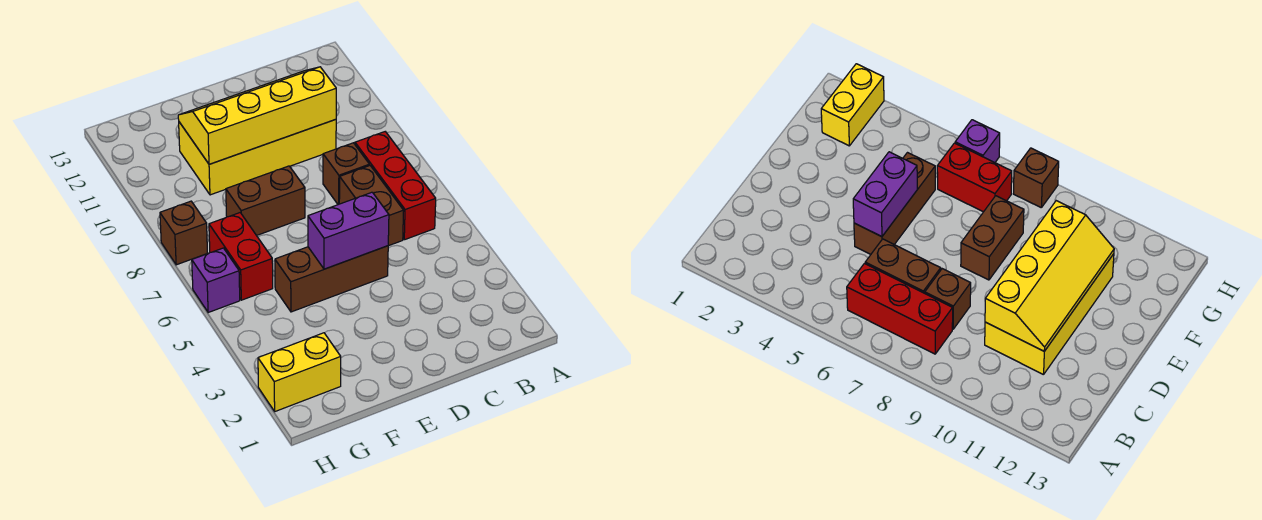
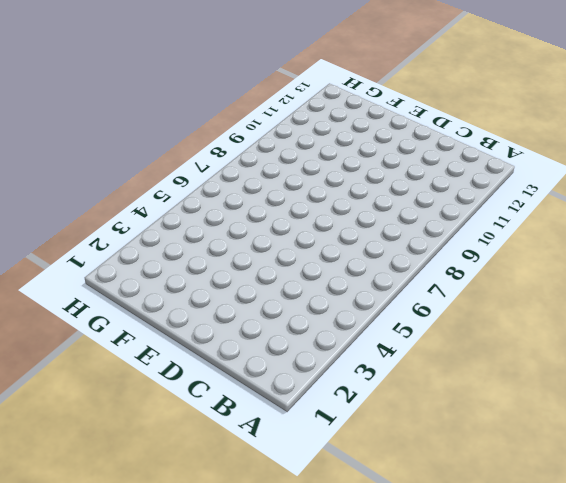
none -> red brick B6:B8 level 1
none -> brown brick C6:C7 level 1
none -> brown brick C8 level 1

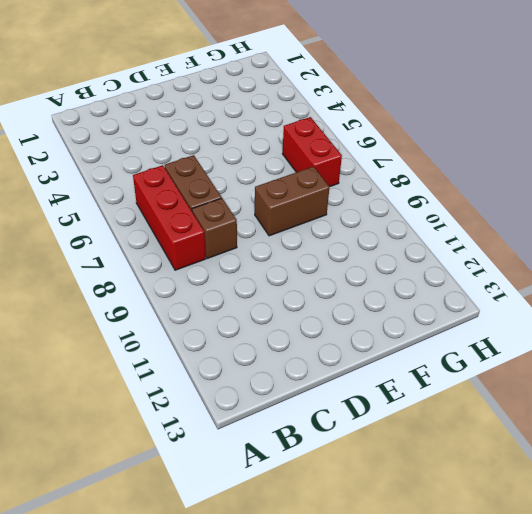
none -> yellow brick C10:F11 level 1
none -> brown brick D5:F5 level 1
none -> yellow brick G2:H2 level 1

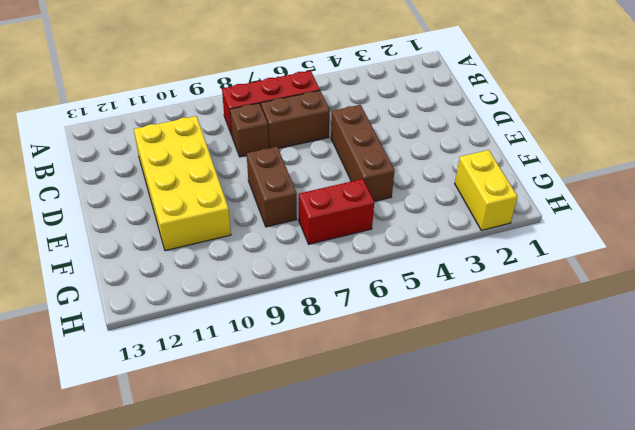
none -> purple brick H6 level 1
none -> brown brick H8 level 1
none -> yellow slope C10:F11 level 2 top 10

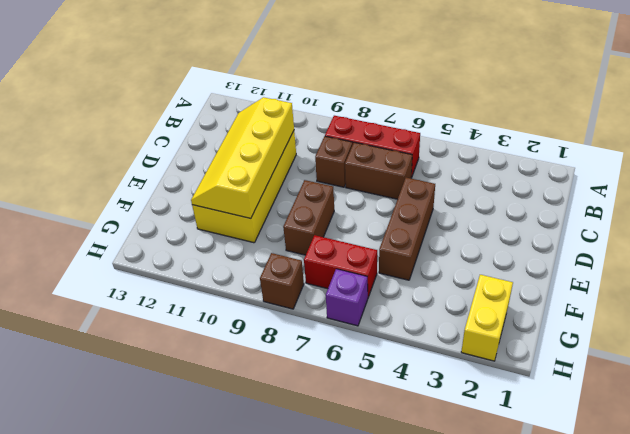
none -> purple brick D5:E5 level 2

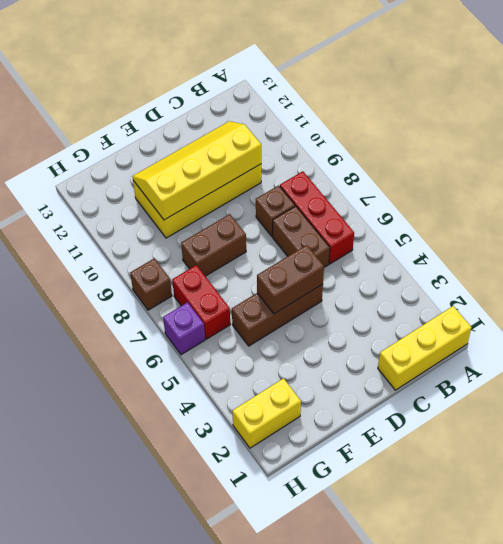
yellow brick A1:C1 level 1 -> none
brown brick D5:E5 level 2 -> purple brick D5:E5 level 2

